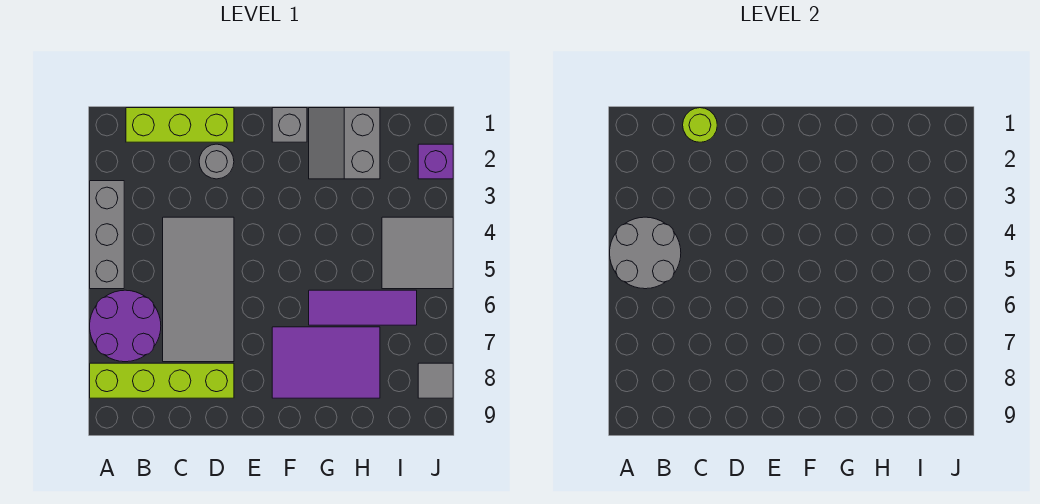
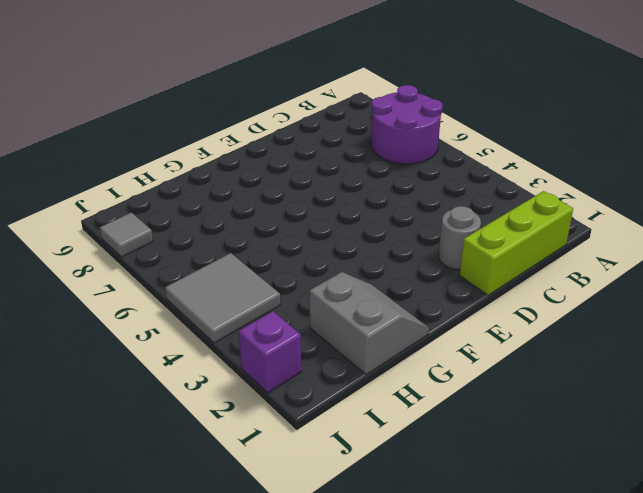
none -> grey brick A3:A5 level 1
none -> lime brick A8:D8 level 1
none -> grey tile C4:D7 level 1

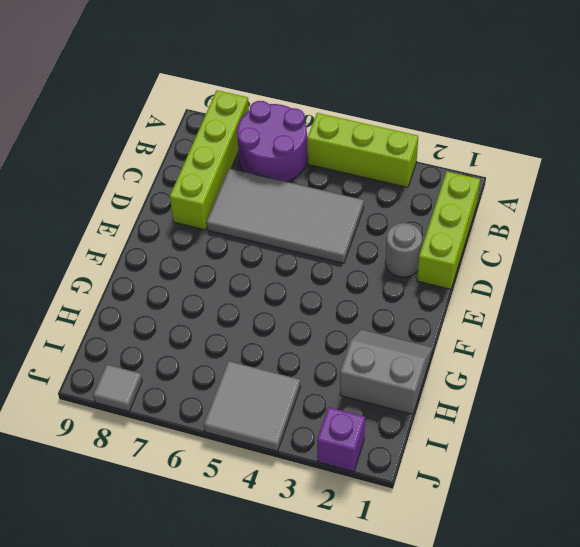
lime brick A3:A5 level 1 -> grey brick A3:A5 level 1
none -> grey brick F1 level 1
none -> purple tile F7:H8 level 1
none -> purple tile G6:I6 level 1

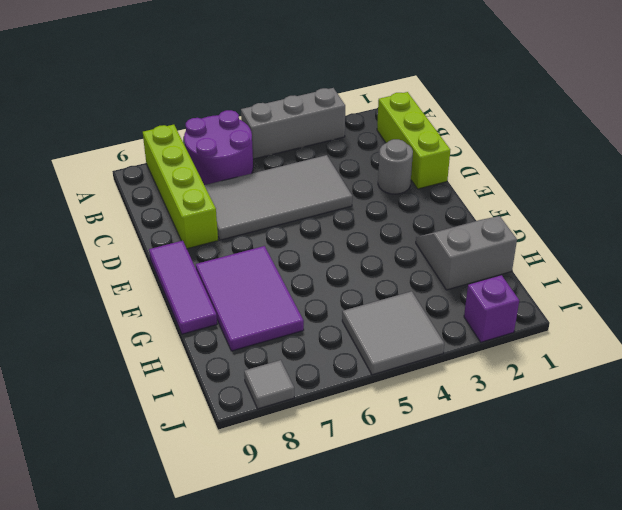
purple tile E9:G9 level 1 -> purple tile G6:I6 level 1
none -> grey brick F1 level 1
none -> grey round brick A4:B5 level 2
none -> lime round brick C1 level 2

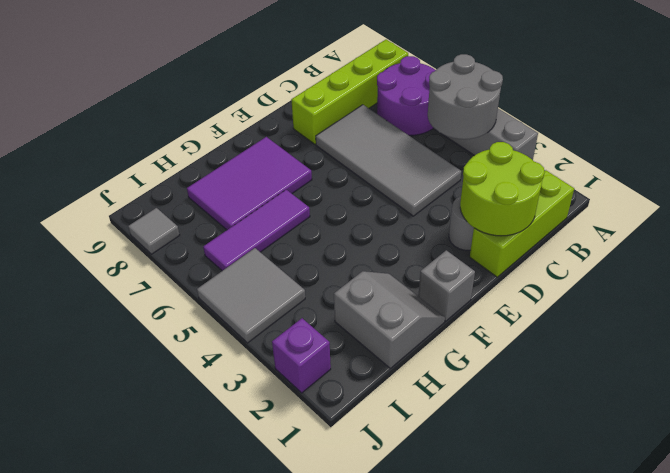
lime round brick C1:D2 level 2 -> lime round brick C1 level 2

